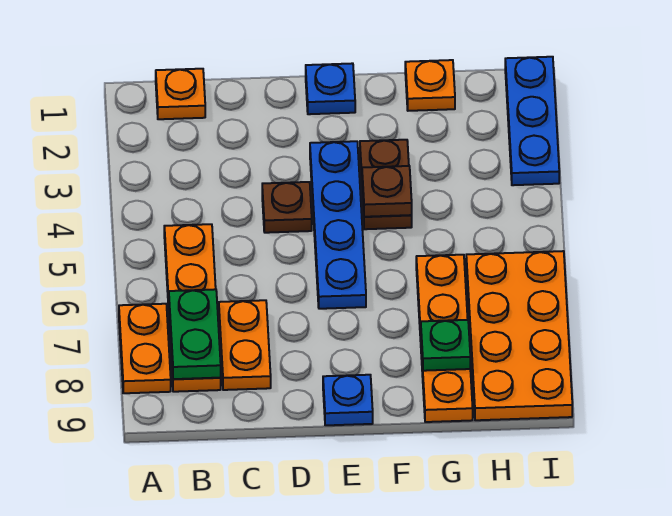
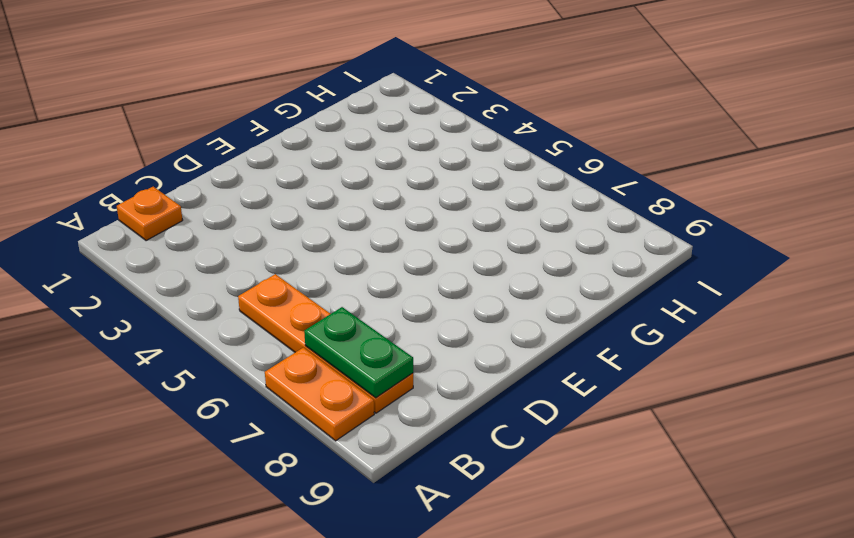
none -> orange plate C7:C8 level 1
none -> brown plate D4 level 1
none -> blue plate E1 level 1

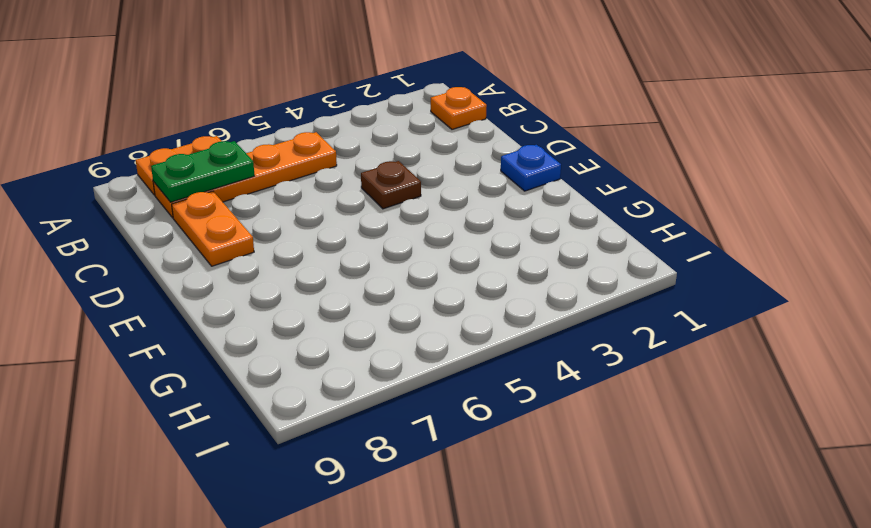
orange plate C8:D8 level 1 -> orange plate C7:C8 level 1
none -> blue plate E3:E6 level 1
none -> blue plate E9 level 1
none -> brown plate F3:F4 level 1

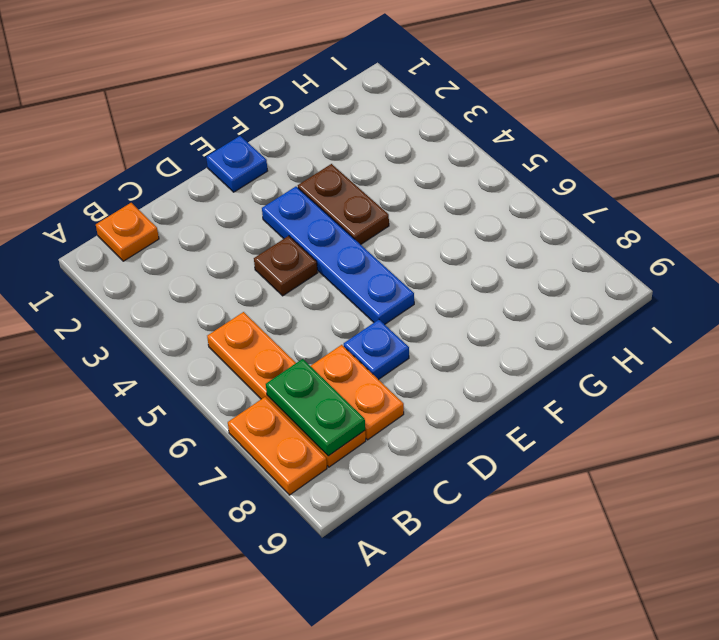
blue plate D7 level 1 -> blue plate E9 level 1
none -> orange plate G1 level 1
none -> orange plate G6:G9 level 1
none -> orange plate H6:I9 level 1

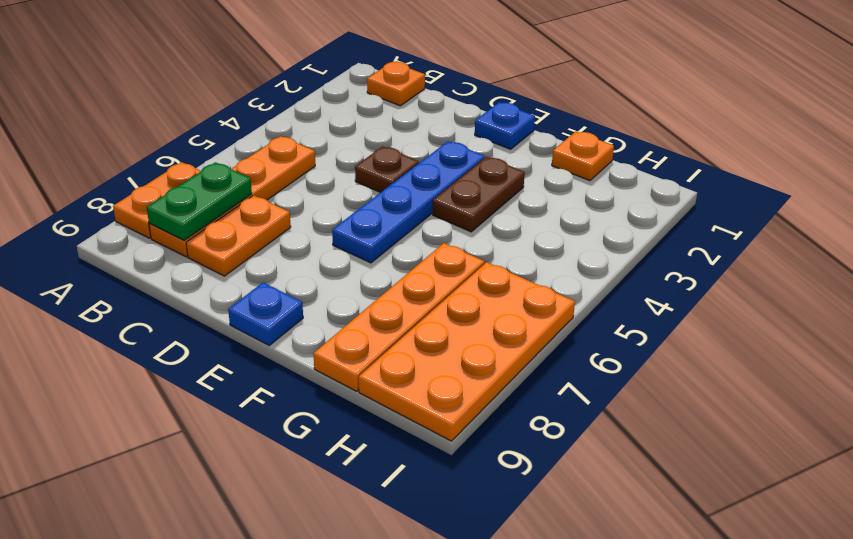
none -> blue plate I1:I3 level 1
none -> brown plate F4 level 2
none -> green plate G8 level 2

